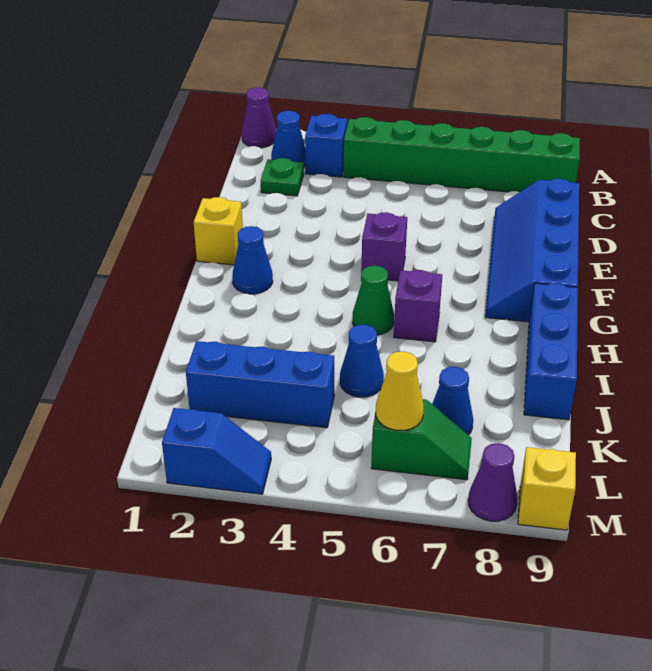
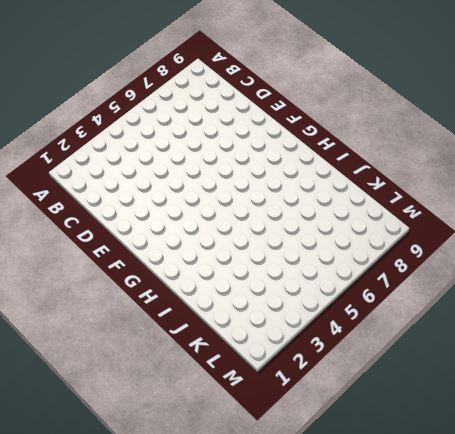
none -> purple cone A1 level 1
none -> blue cone B2 level 1
none -> blue brick B3 level 1

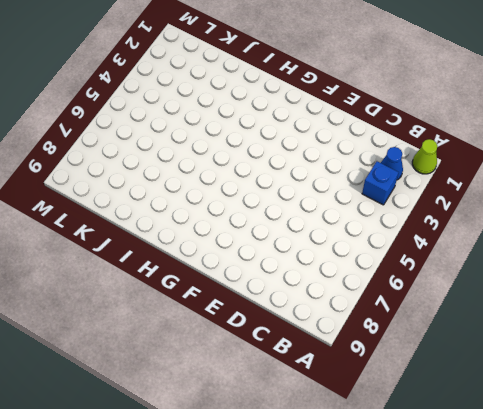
lime cone A1 level 1 -> purple cone A1 level 1
none -> green brick B4:B9 level 1
none -> green plate C2 level 1
none -> blue slope D8:G9 level 1 top 9

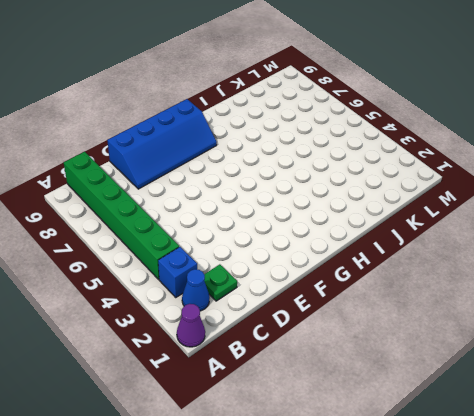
none -> yellow brick F1 level 1
none -> purple brick F5 level 1
none -> blue cone G2 level 1

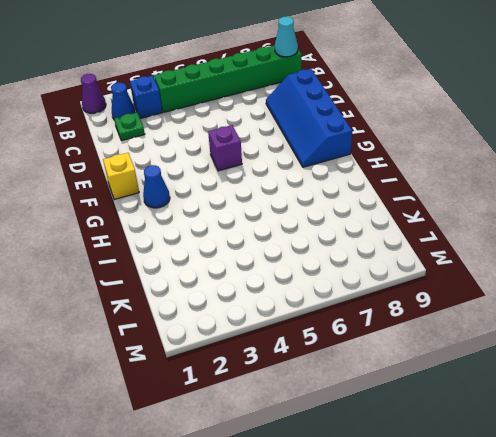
cyan cone B9 level 2 -> none
none -> green cone H5 level 1
none -> purple brick H6 level 1
none -> blue brick H9:J9 level 1

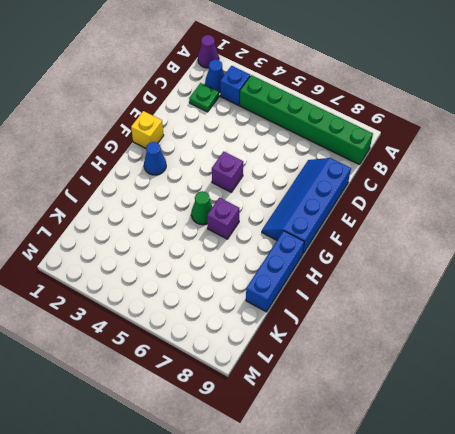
none -> blue cone J5 level 1
none -> blue brick K2:K4 level 1
none -> blue cone K7 level 1

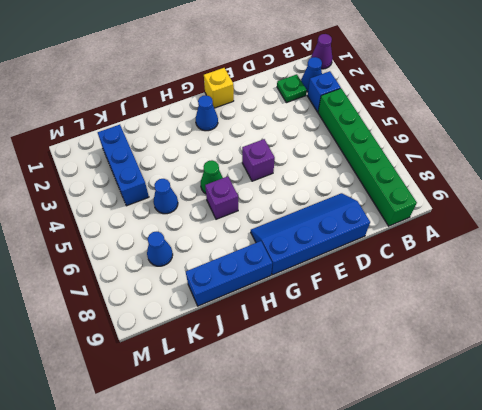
none -> green slope L6:L7 level 1 top 6
none -> blue slope M2:M3 level 1 top 2
none -> purple cone M8 level 1

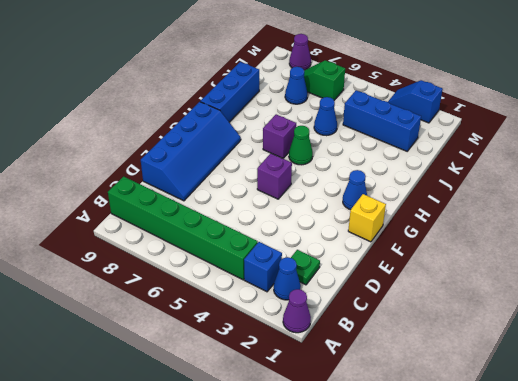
none -> yellow brick M9 level 1
none -> yellow cone L6 level 2

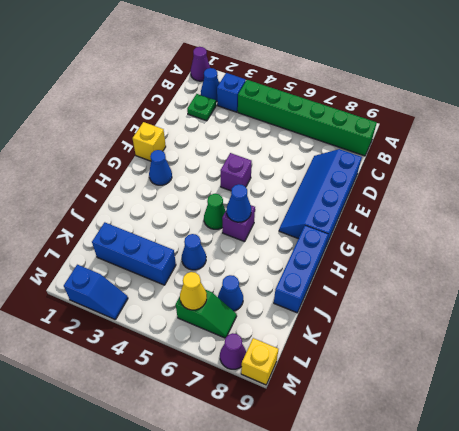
blue cone H6 level 2 -> none

